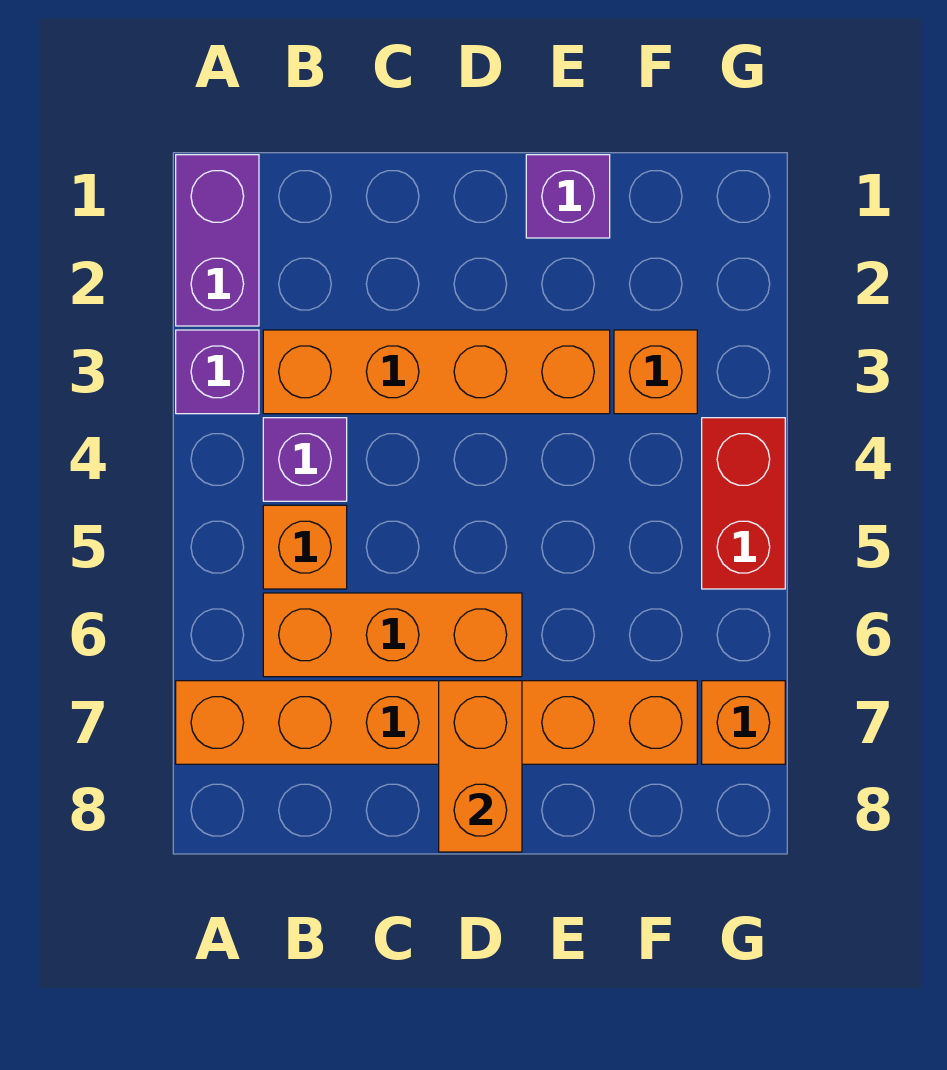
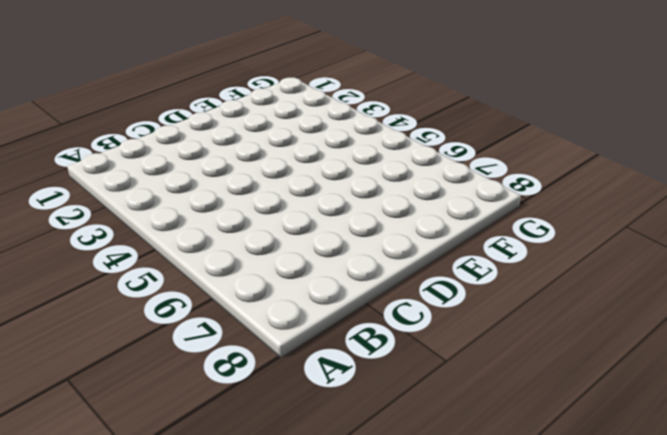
none -> purple brick A1:A2 level 1
none -> purple brick A3 level 1
none -> orange brick A7:F7 level 1

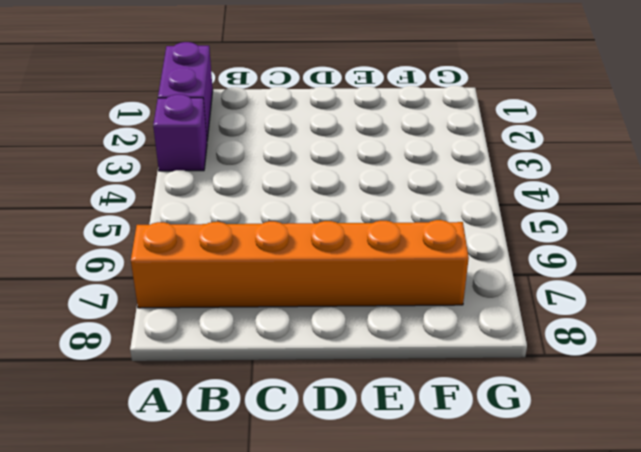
none -> orange brick B3:E3 level 1
none -> purple brick B4 level 1
none -> orange brick B5 level 1

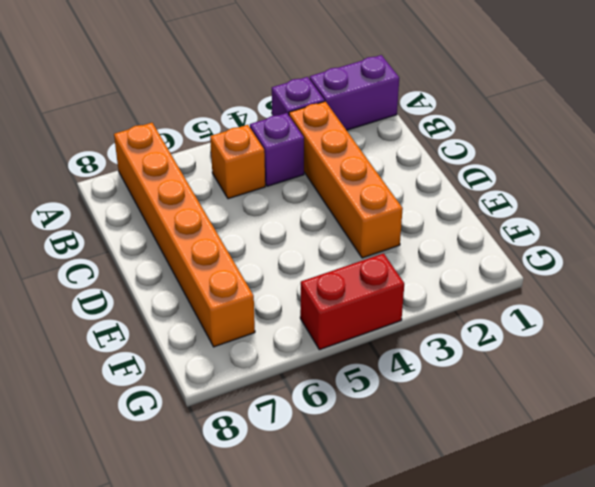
none -> orange brick B6:D6 level 1
none -> purple brick E1 level 1
none -> orange brick F3 level 1

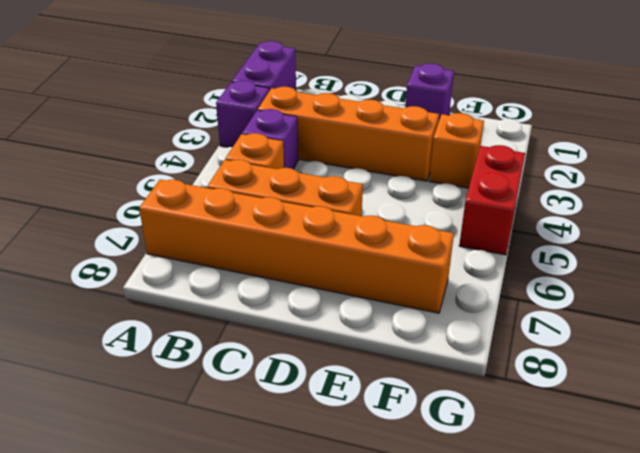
none -> orange brick G7 level 1
none -> orange brick D7:D8 level 2

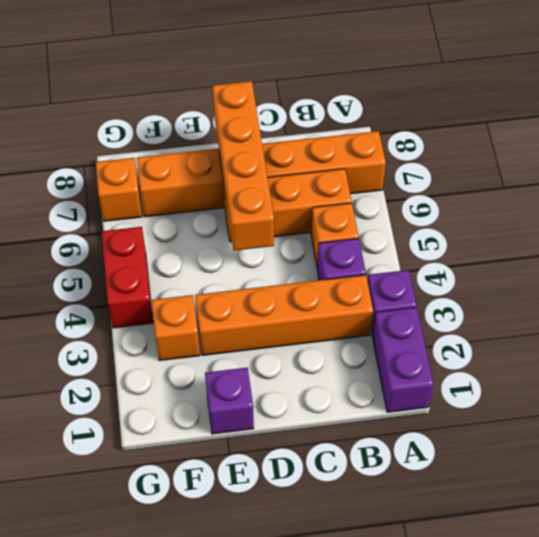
orange brick D5:D8 level 2 -> orange brick D7:D8 level 2

